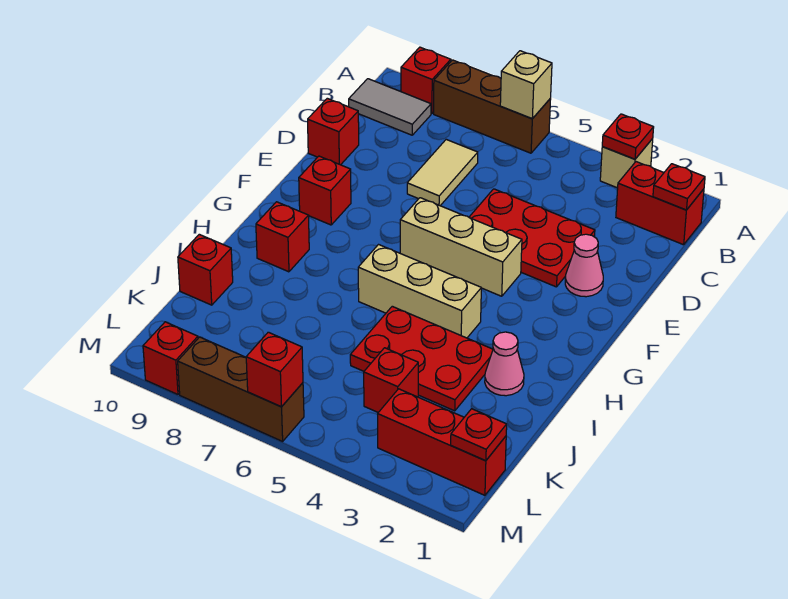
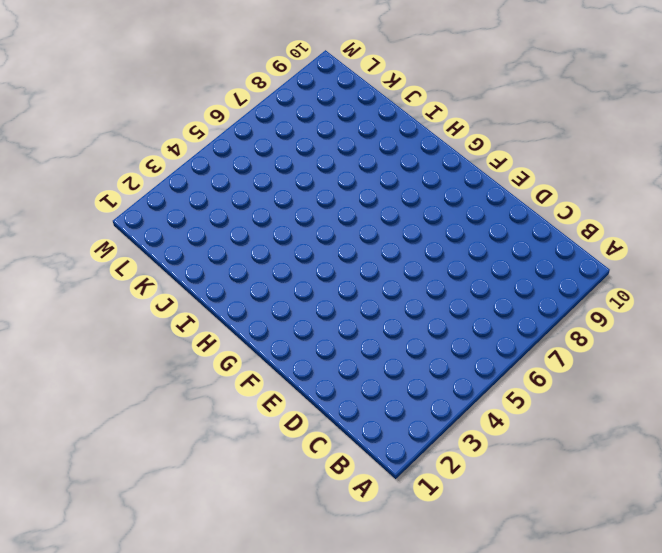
none -> tan brick A3 level 1
none -> brown brick A6:A8 level 1
none -> red brick A9 level 1

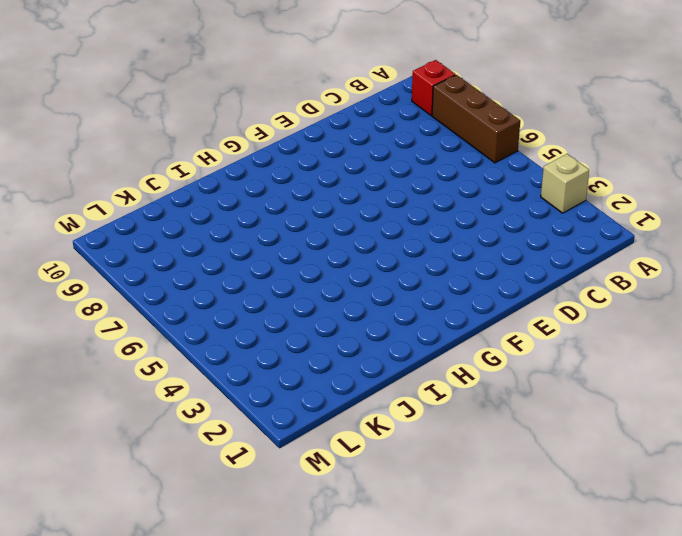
none -> red brick B1:B2 level 1
none -> grey tile B9:B10 level 1
none -> tan tile C7:D7 level 1

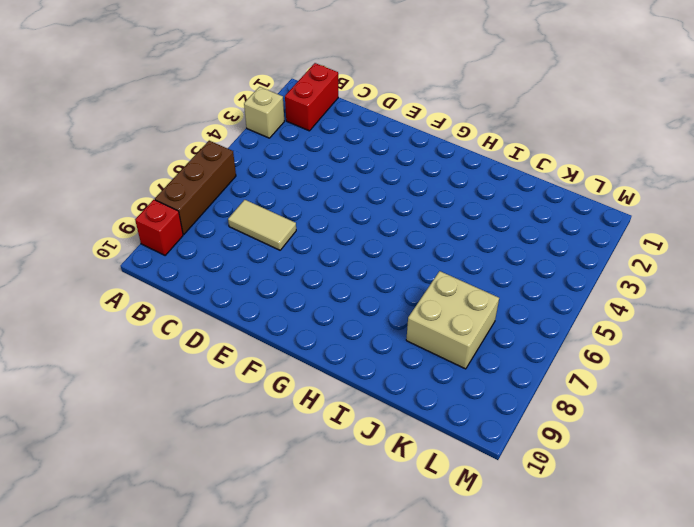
tan brick J7:K8 level 1 -> none
none -> grey tile B9:B10 level 1
none -> red plate D3:E5 level 1
none -> red brick D10 level 1

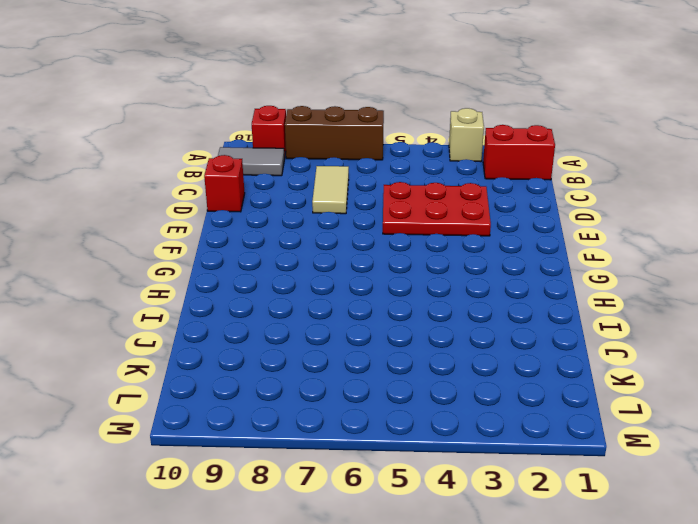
none -> pink cone E2 level 1
none -> tan brick F4:F6 level 1
none -> red brick F9 level 1

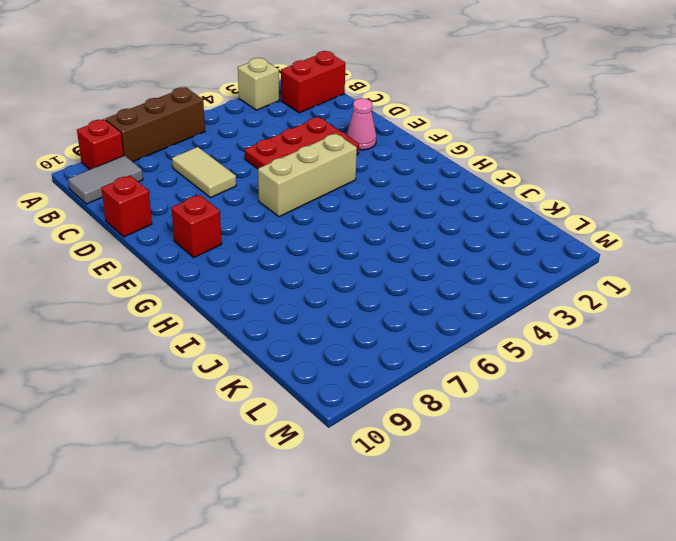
none -> tan brick H4:H6 level 1
none -> red brick H9 level 1
none -> pink cone I2 level 1

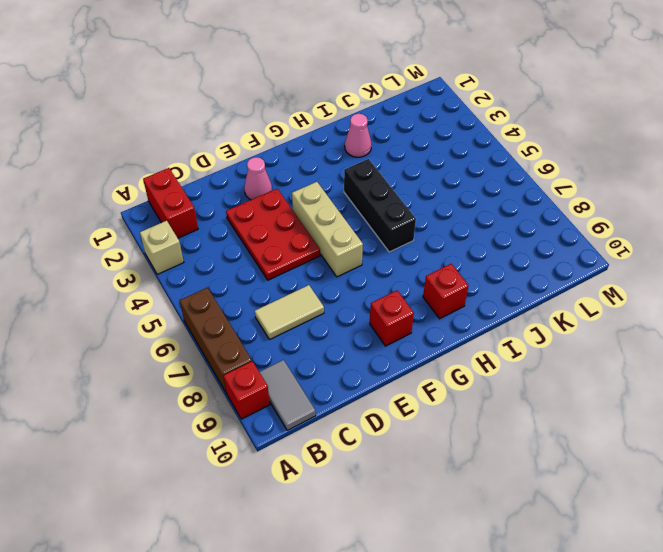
black brick H4:H6 level 1 -> tan brick H4:H6 level 1
none -> red brick D10 level 1
none -> red plate I3:J5 level 1
none -> red brick J10 level 1

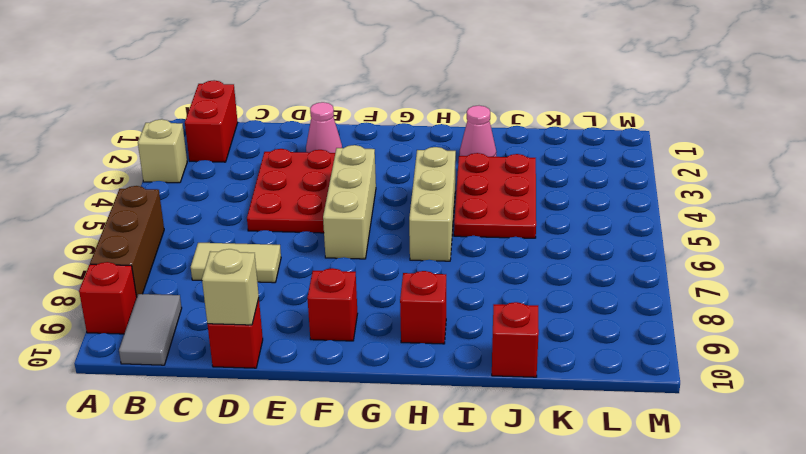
tan brick D10 level 2 -> tan brick A6 level 2
none -> red brick K4 level 1
none -> red brick L1:L3 level 1
none -> brown brick M6:M8 level 1

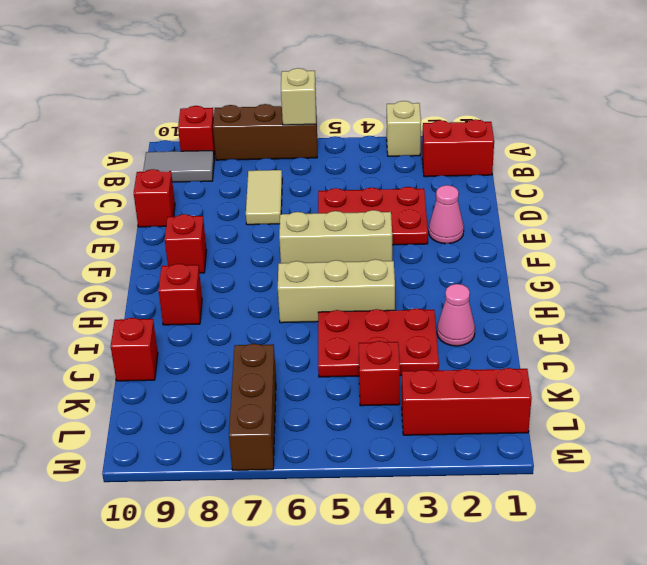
brown brick K7:M7 level 1 -> brown brick M6:M8 level 1
none -> red brick M9 level 1
none -> red plate A3 level 2
none -> red plate B1 level 2

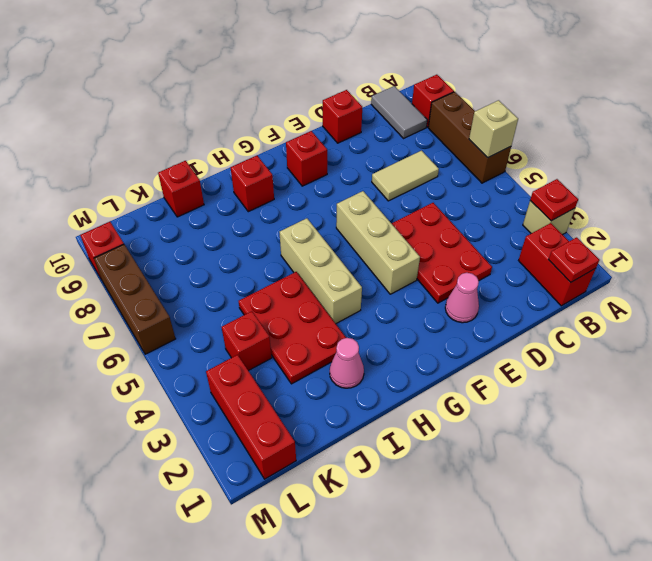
none -> red plate L1 level 2
none -> red brick M6 level 2

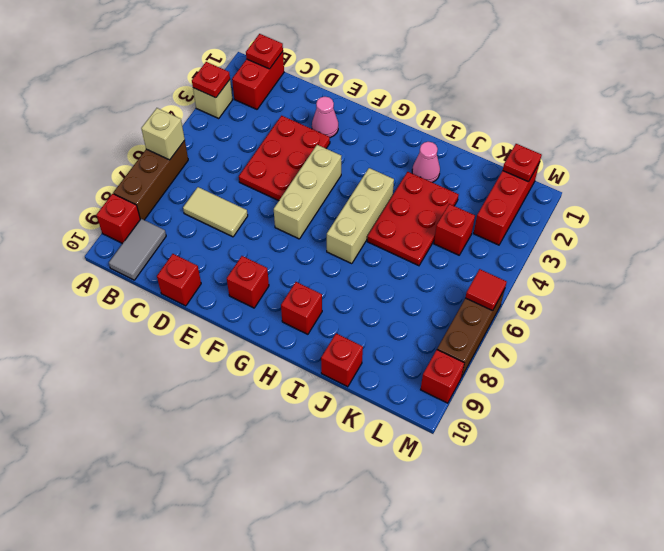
red tile M6 level 2 -> red brick M6 level 2

